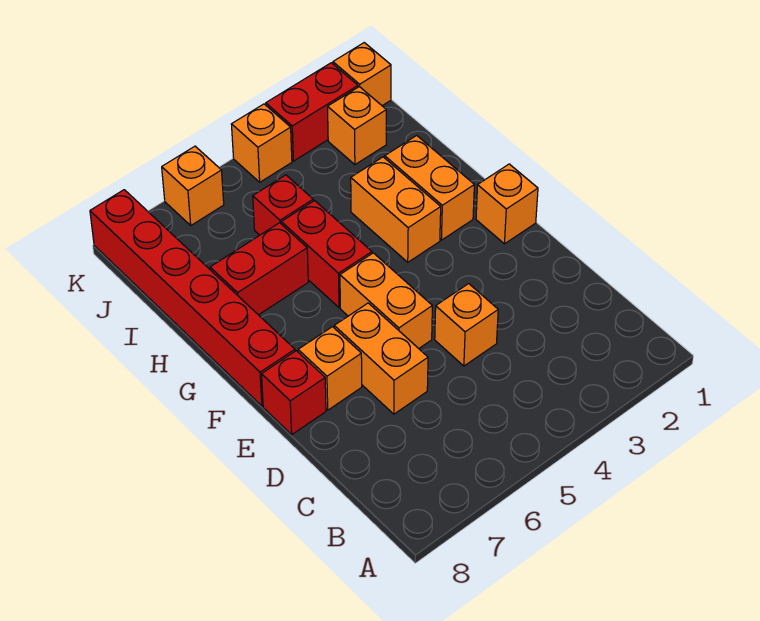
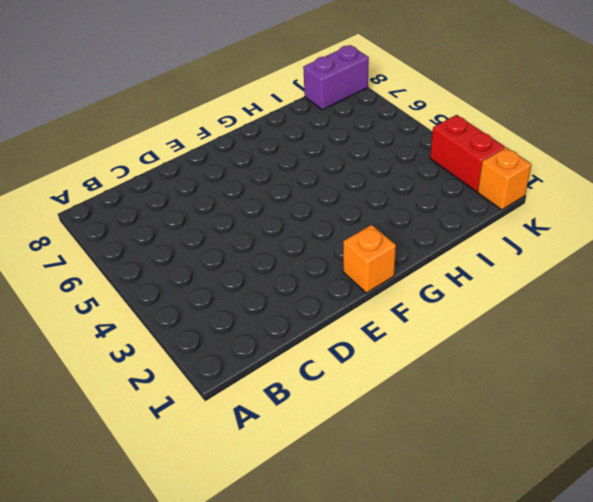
purple brick J8:K8 level 1 -> red brick F8:K8 level 1
none -> orange brick D4 level 1
none -> orange brick D6:E6 level 1
none -> orange brick E5:F5 level 1

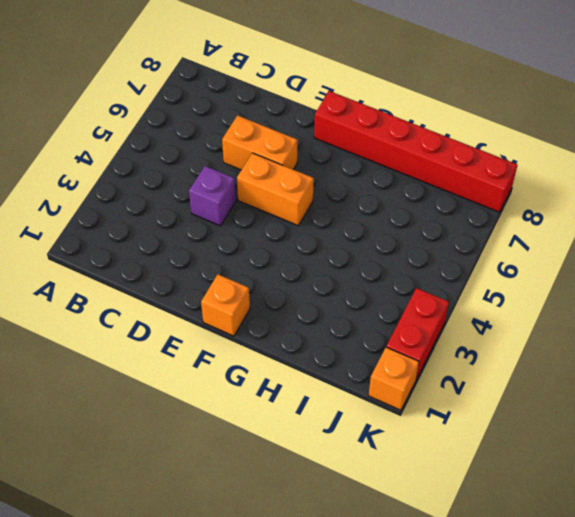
purple brick D4 level 1 -> orange brick D4 level 1
none -> orange brick E7 level 1
none -> red brick E8 level 1
none -> orange brick G2:H2 level 1

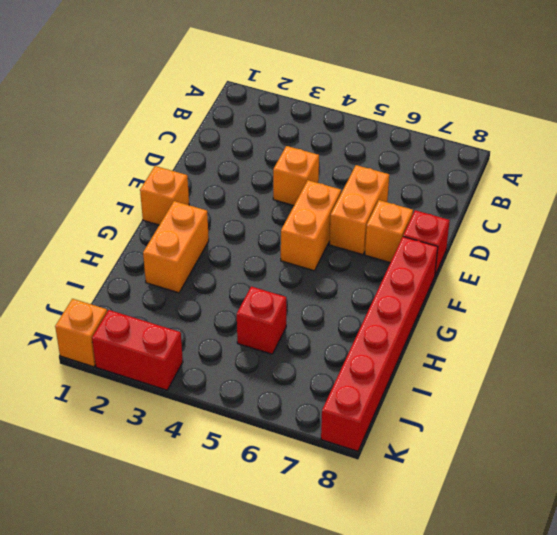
none -> orange brick G3:H3 level 1
none -> red brick G5:H5 level 1
none -> red brick H6:H7 level 1

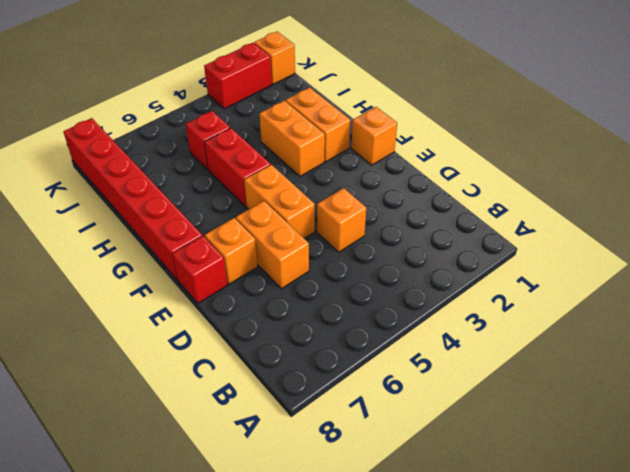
none -> red brick H6:H7 level 1
none -> orange brick J2 level 1
none -> orange brick K4 level 1

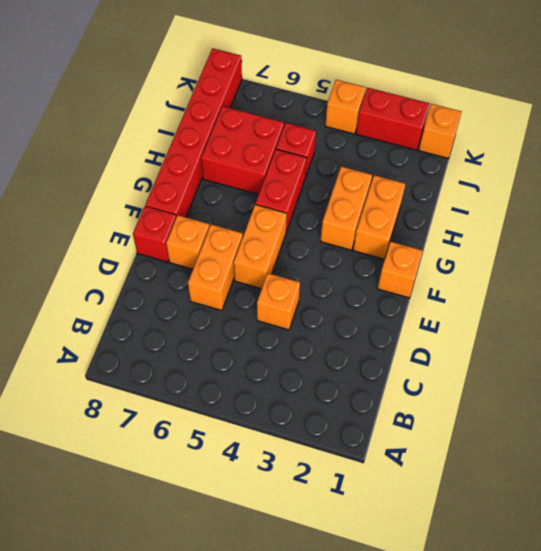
red brick H6:I7 level 1 -> red brick H6:H7 level 1
none -> orange brick J2 level 1
none -> orange brick K6 level 1

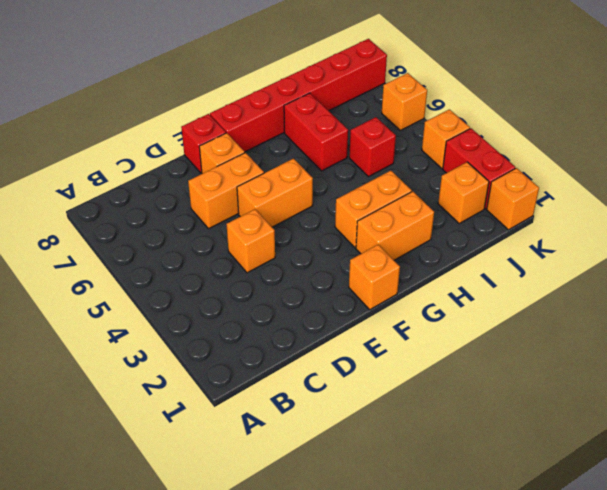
none -> red brick G5:H5 level 1

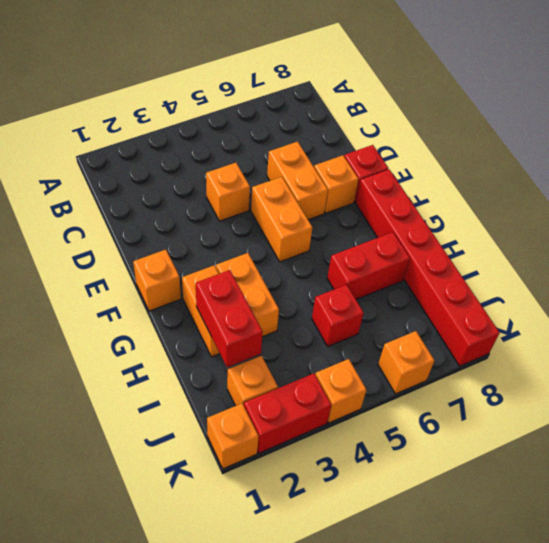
red brick H2:I2 level 2 -> red brick G5:H5 level 1

